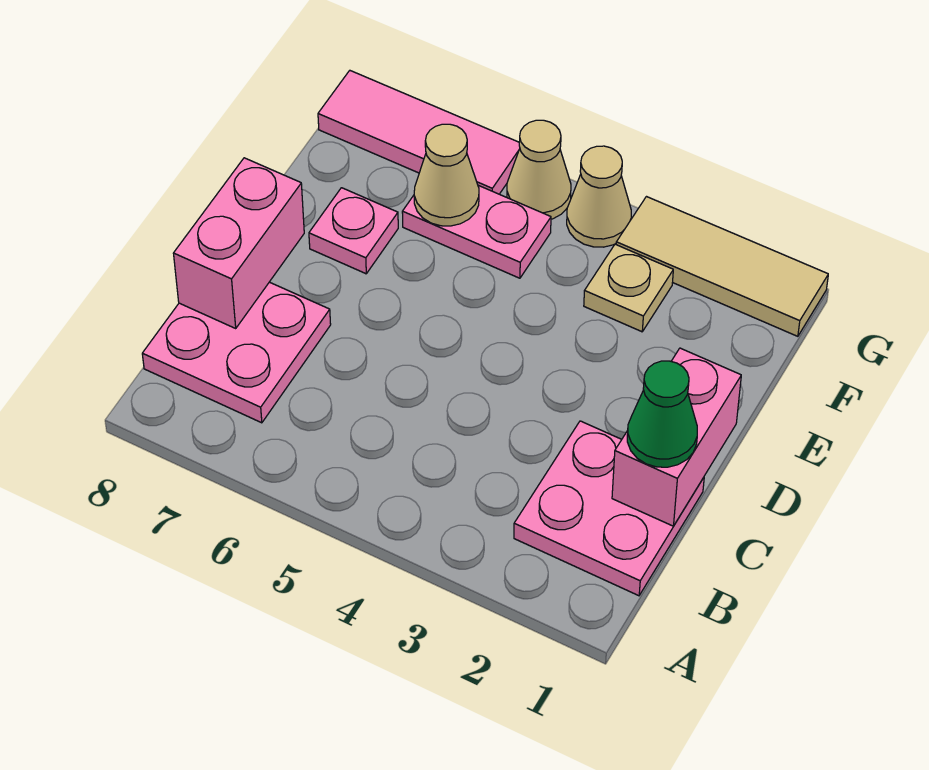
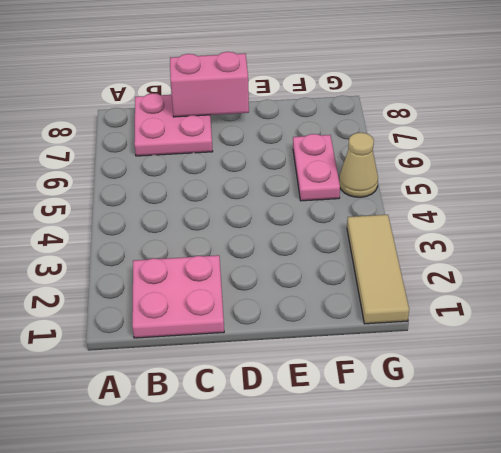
none -> pink plate E7 level 1
none -> tan plate F3 level 1
none -> tan cone G4 level 1

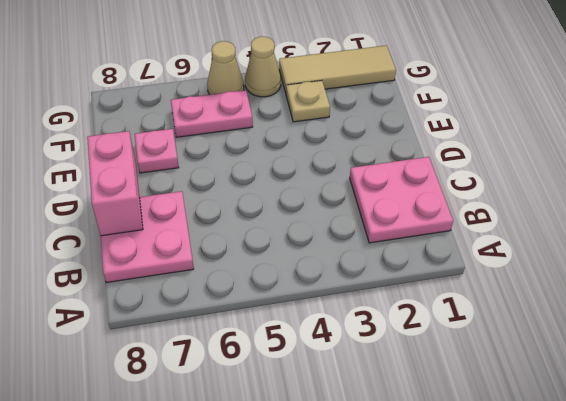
none -> pink tile G6:G8 level 1
none -> pink brick C1:D1 level 2
none -> tan cone F6 level 2

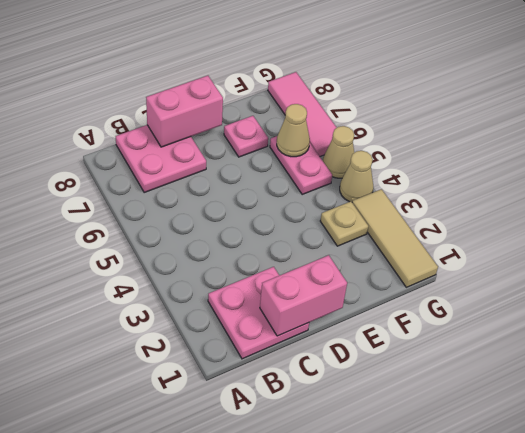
none -> green cone C1 level 3

